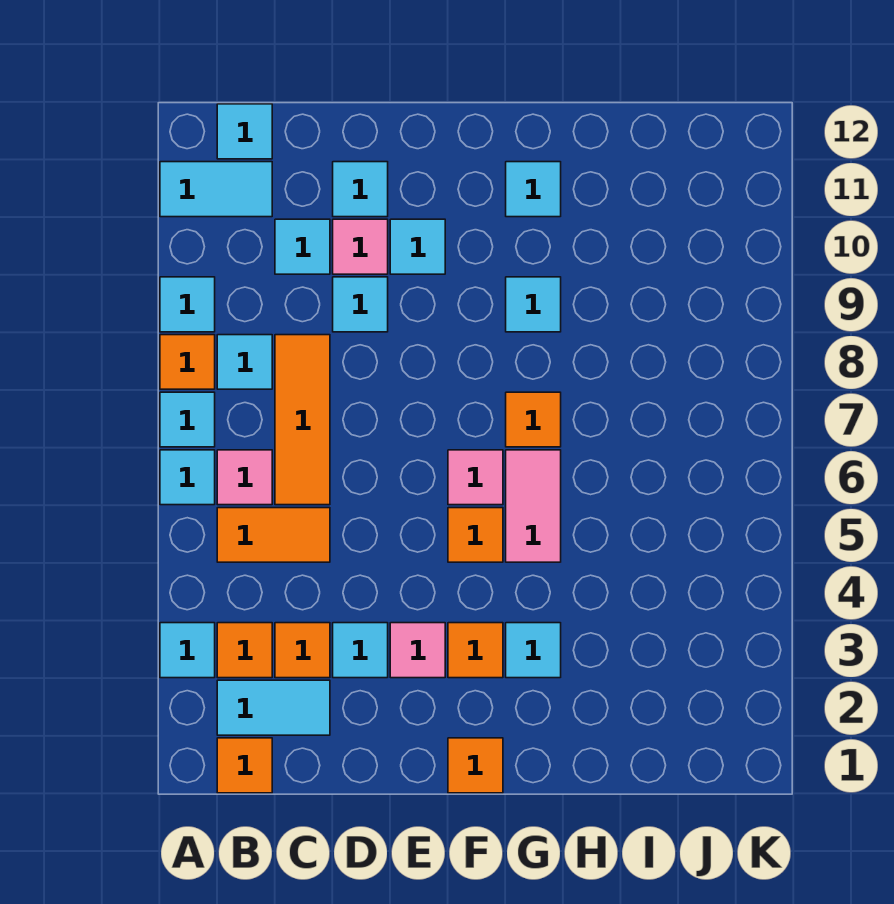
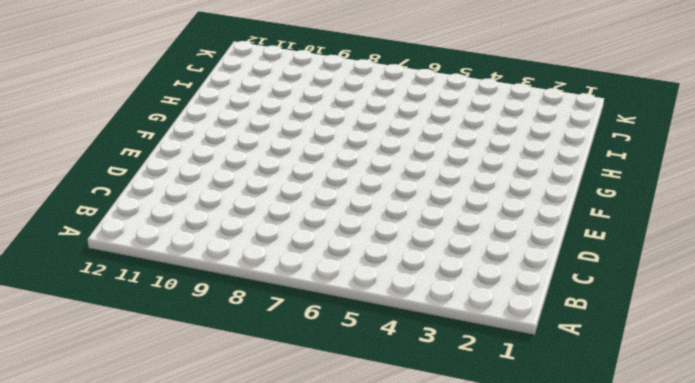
none -> cyan tile A3 level 1
none -> cyan tile A6 level 1
none -> cyan tile A7 level 1
none -> orange tile A8 level 1

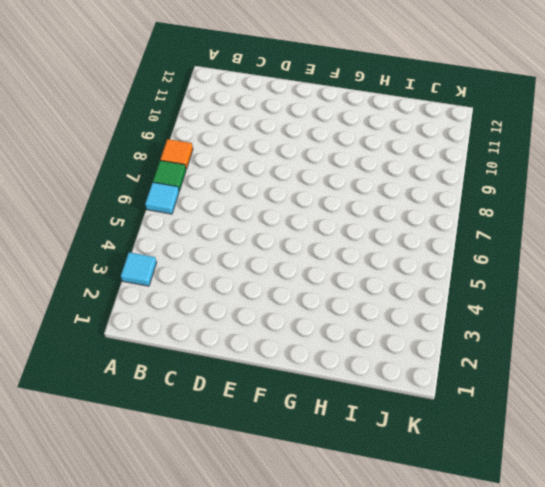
green tile A7 level 1 -> cyan tile A7 level 1
none -> cyan tile A9 level 1
none -> cyan tile A11:B11 level 1
none -> orange tile B1 level 1
none -> cyan tile B2:C2 level 1

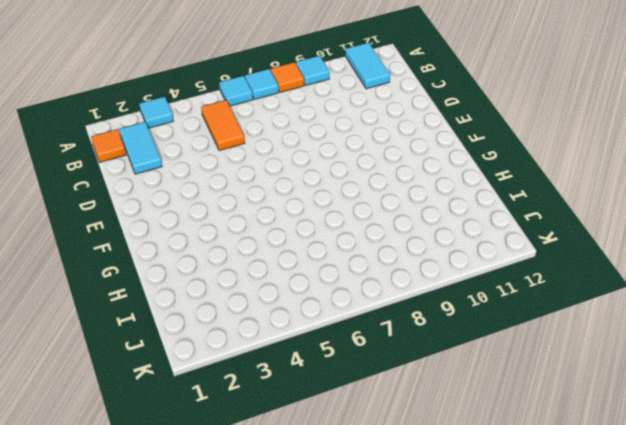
none -> orange tile B3 level 1
none -> pink tile B6 level 1
none -> cyan tile B8 level 1
none -> cyan tile B12 level 1

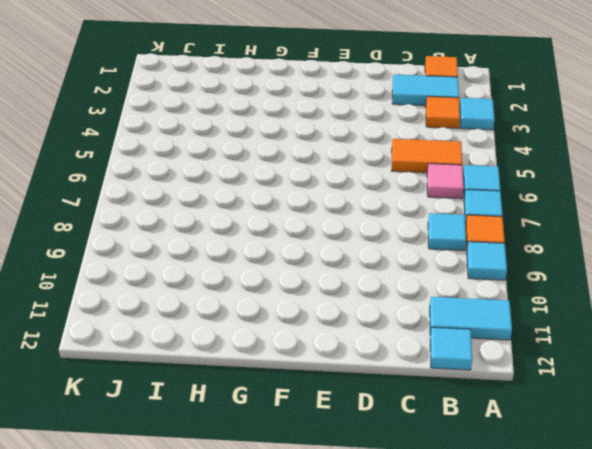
none -> orange tile C3 level 1
none -> orange tile C6:C8 level 1
none -> cyan tile C10 level 1
none -> cyan tile D3 level 1

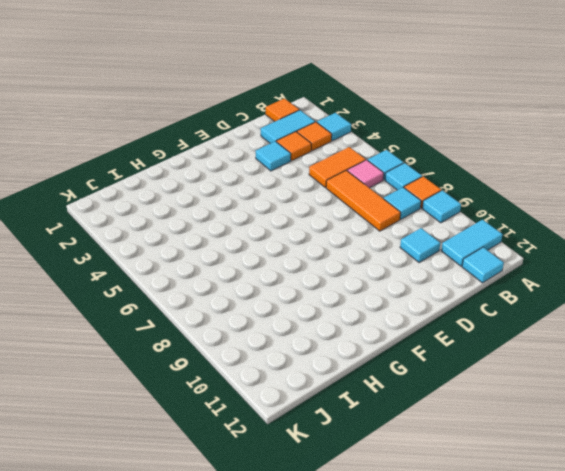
none -> cyan tile D9 level 1
none -> pink tile D10 level 1
none -> cyan tile D11 level 1
none -> pink tile E3 level 1

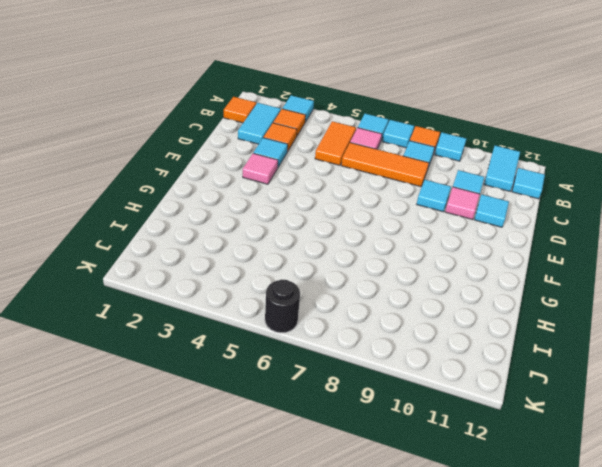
black round brick K6 level 1 -> none
none -> cyan tile E10 level 1
none -> orange tile F1 level 1
none -> orange tile F3 level 1
none -> orange tile F5 level 1

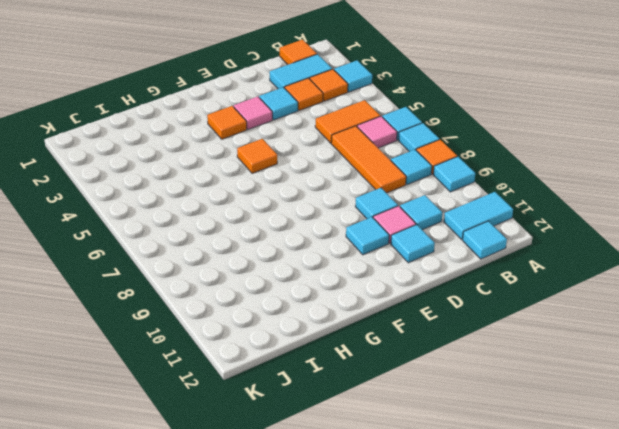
none -> orange tile F1 level 1
none -> pink tile F6 level 1
none -> cyan tile G3 level 1
none -> pink tile G5:G6 level 1

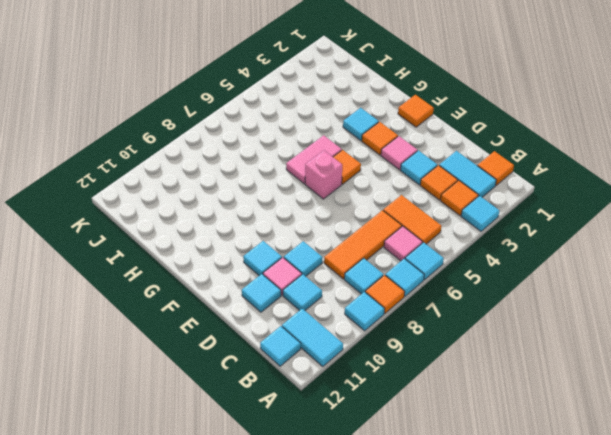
pink brick F6 level 1 -> pink tile F6 level 1
none -> orange tile G7 level 1
none -> cyan tile G9 level 1
none -> cyan tile G11 level 1

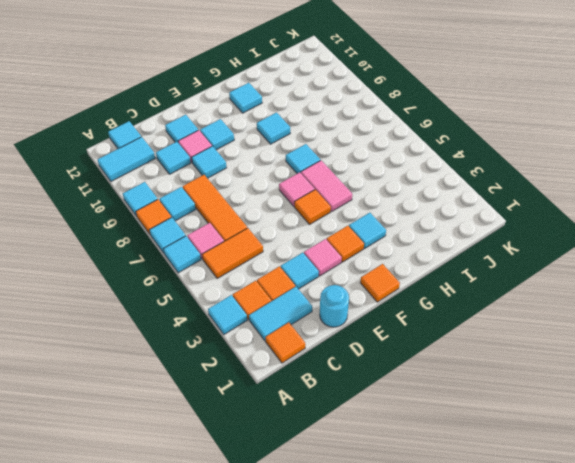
cyan round brick D1 level 1 -> none
cyan tile G7 level 1 -> orange tile G7 level 1

